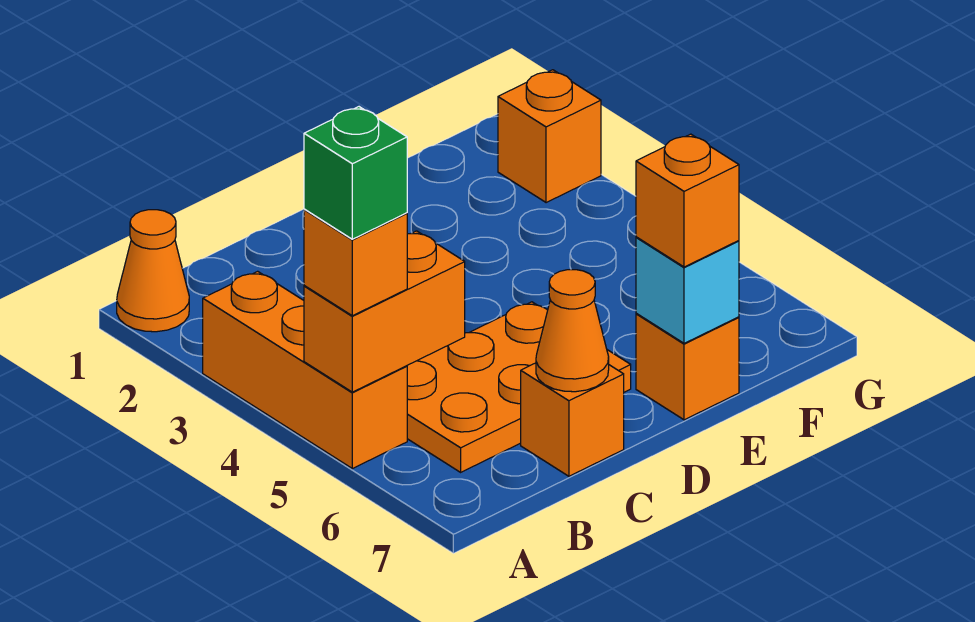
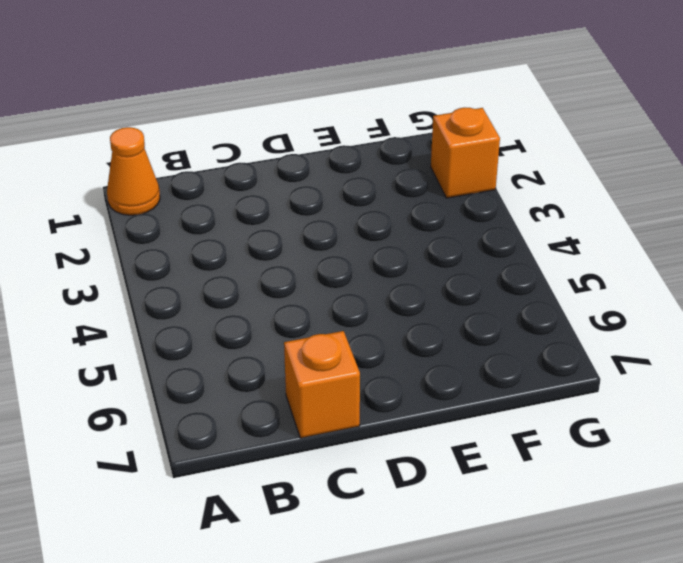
none -> orange brick A3:A5 level 1
none -> orange plate B5:D6 level 1
none -> orange brick E7 level 1

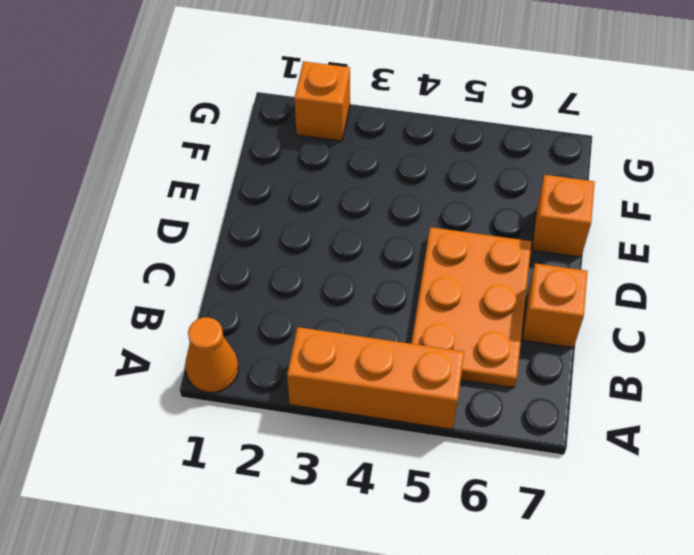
none -> orange brick A5:B5 level 2
none -> orange cone C7 level 2
none -> cyan brick E7 level 2

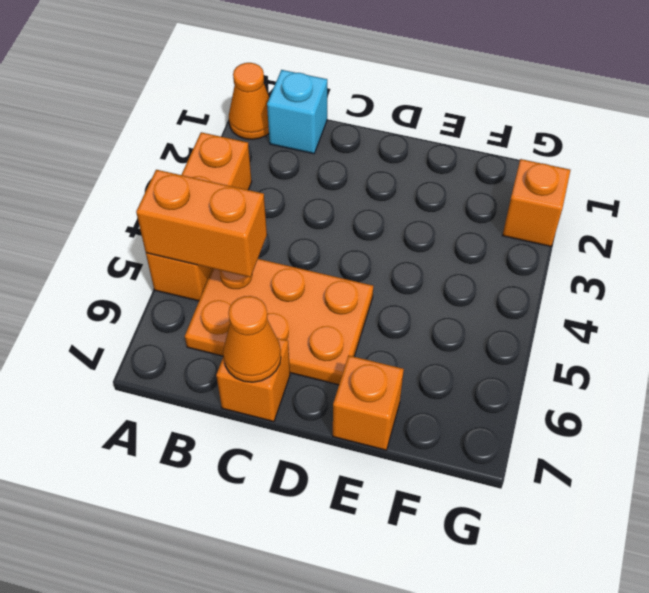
cyan brick B1 level 1 -> cyan brick E7 level 2
none -> orange brick A5 level 3
none -> orange brick E7 level 3
none -> green brick A5 level 4

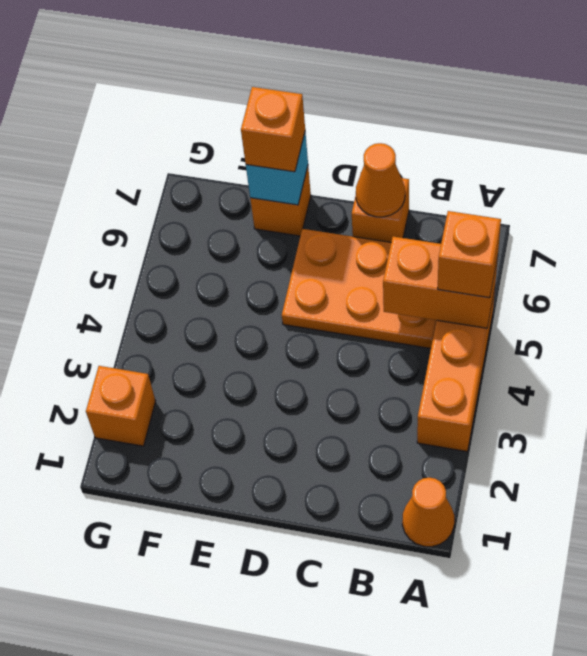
none -> green brick A5 level 4

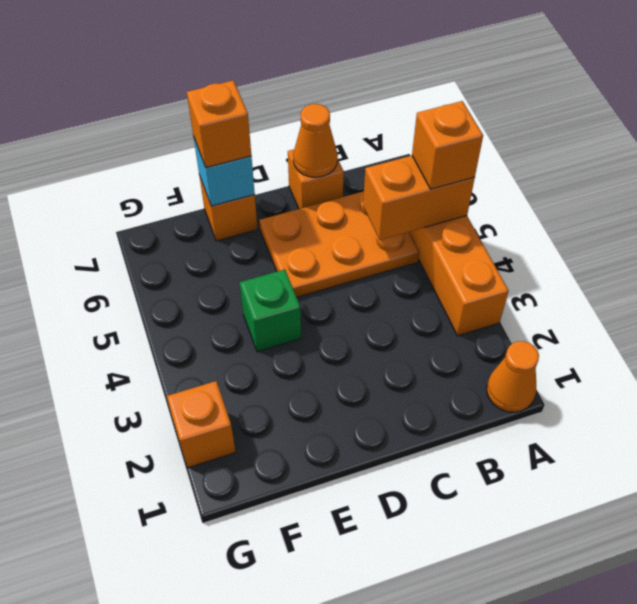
green brick E4 level 1 -> green brick A5 level 4

